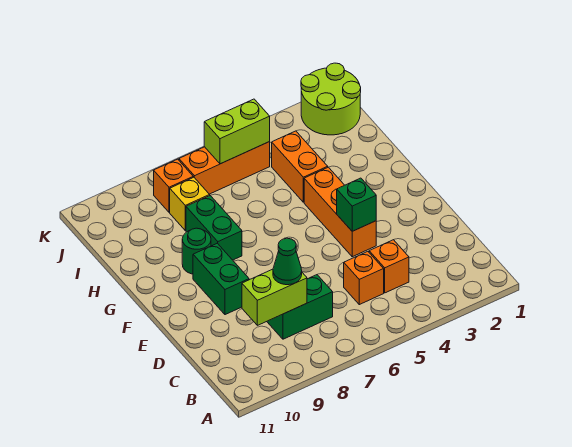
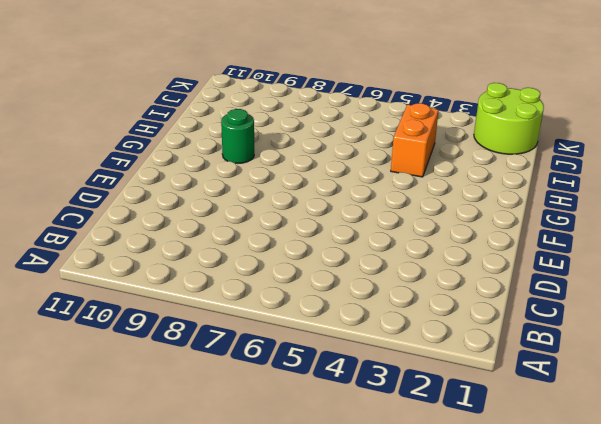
none -> orange brick C4 level 1
none -> orange brick C5 level 1
none -> green brick C7:C8 level 1

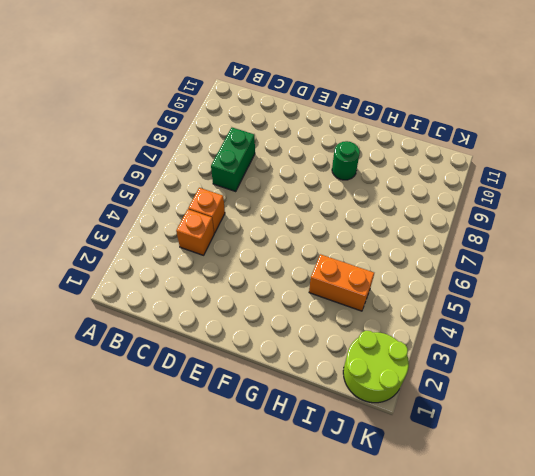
none -> orange brick E4:G4 level 1
none -> green brick E9:F9 level 1
none -> green brick G8:H8 level 1

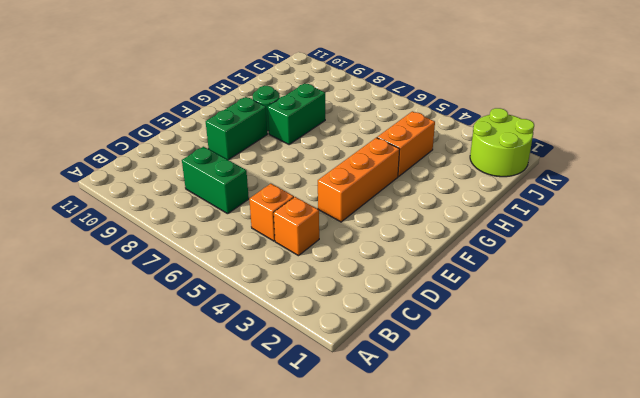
none -> yellow brick I8 level 1
none -> orange brick J5:J7 level 1
none -> orange brick J8 level 1

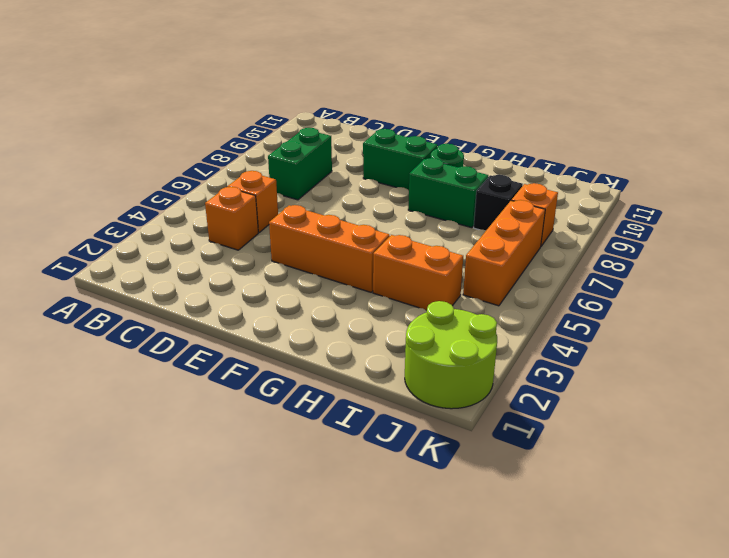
black brick I8 level 1 -> yellow brick I8 level 1
none -> lime brick C8:C9 level 2
none -> green brick E4 level 2
none -> lime brick J5:J6 level 2

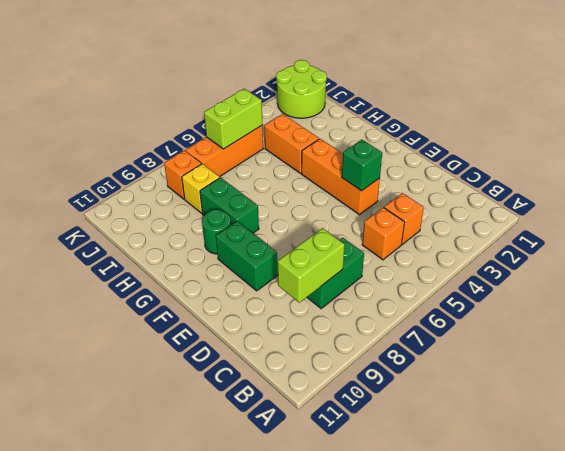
none -> green cone C8 level 3

